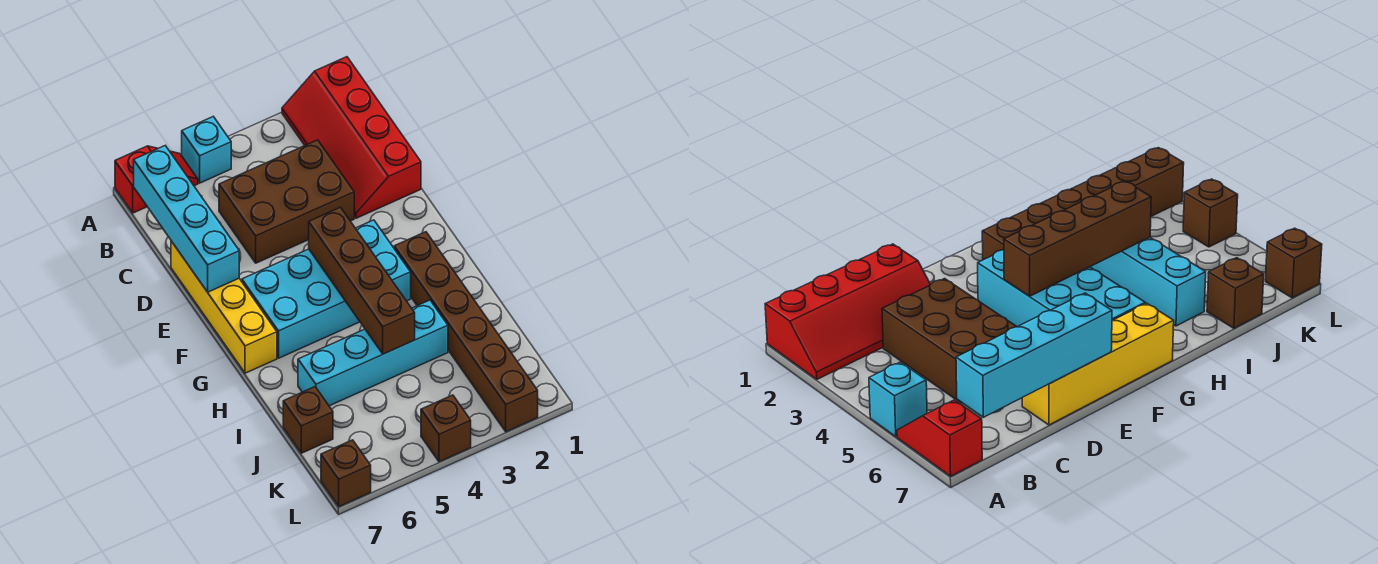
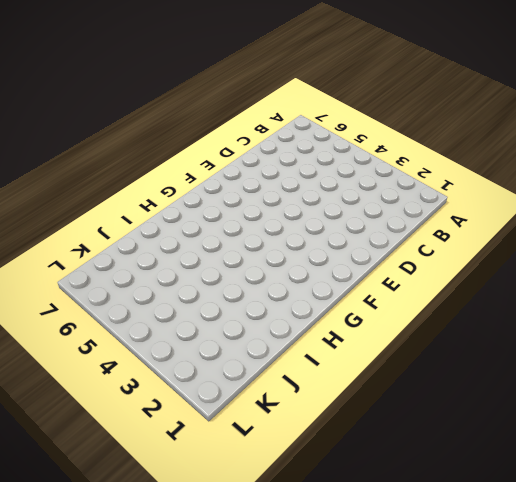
none -> red slope A1:D2 level 1 top 1
none -> cyan brick A5 level 1
none -> red slope A6:A7 level 1 top 7

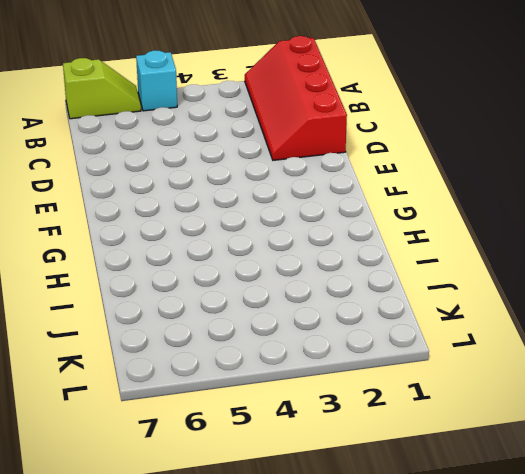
lime slope A6:A7 level 1 top 7 -> red slope A6:A7 level 1 top 7
none -> brown brick C3:D5 level 1
none -> yellow brick D7:G7 level 1
none -> cyan brick F3:G6 level 1

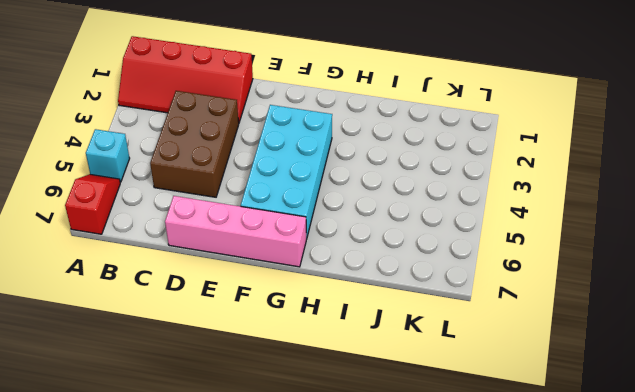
pink brick D7:G7 level 1 -> yellow brick D7:G7 level 1
none -> brown brick G2:L2 level 1
none -> cyan brick I3:I6 level 1
none -> brown brick J7 level 1

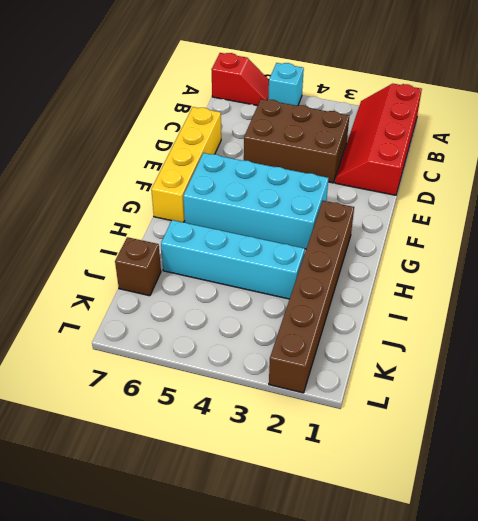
none -> brown brick L4 level 1
none -> brown brick L7 level 1
none -> cyan brick B7:E7 level 2

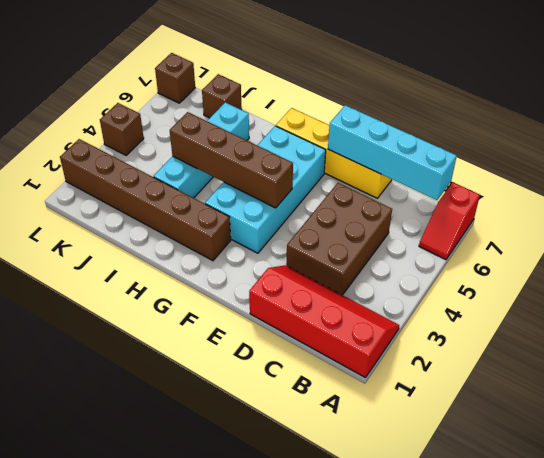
none -> cyan brick A5 level 1

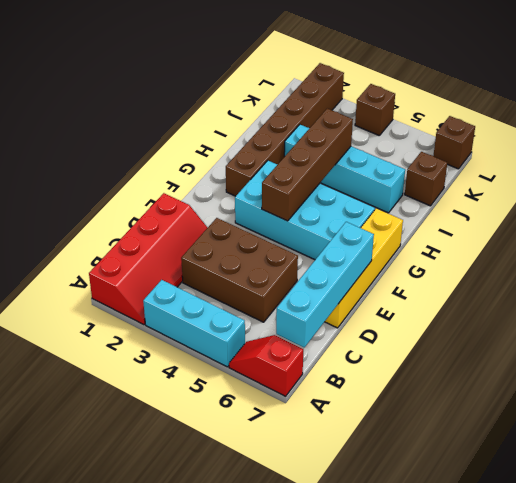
cyan brick A3:A5 level 1 -> cyan brick A5 level 1

